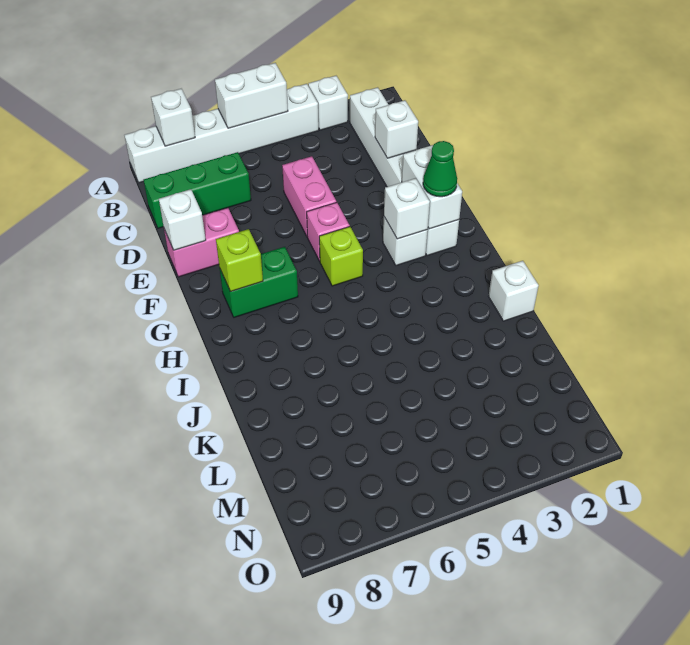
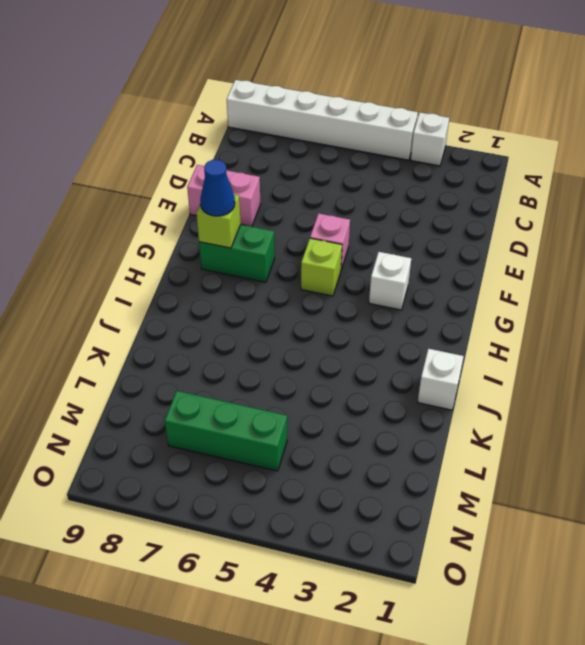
blue cone G8 level 3 -> none
green brick M5:M7 level 1 -> green brick C7:C9 level 1
none -> white brick B2:G2 level 1
none -> pink brick D5:E5 level 1
none -> white brick A5:A6 level 2

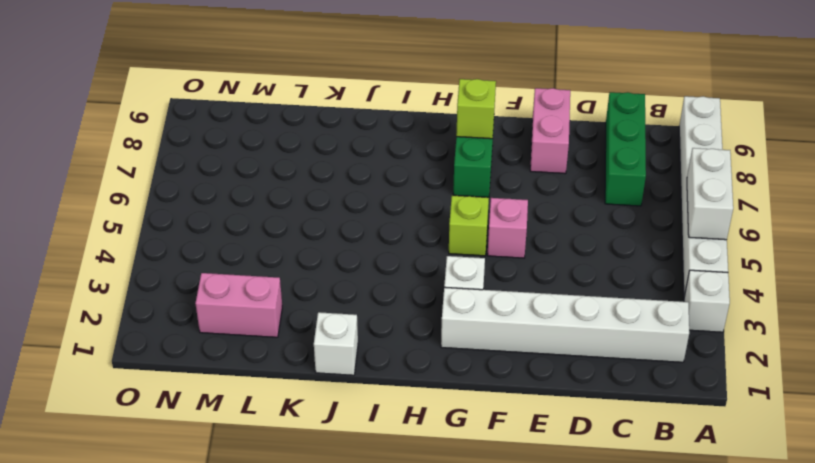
pink brick L2:M2 level 1 -> pink brick D5:E5 level 1
none -> white brick A8 level 2
none -> white brick D2 level 2
none -> white brick E9 level 2

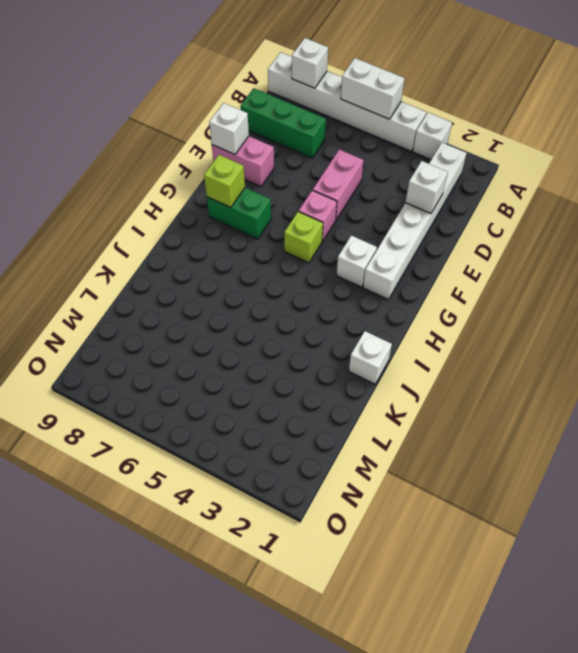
none -> white brick F2:G2 level 2
none -> white brick G3 level 2
none -> green cone G2 level 3

